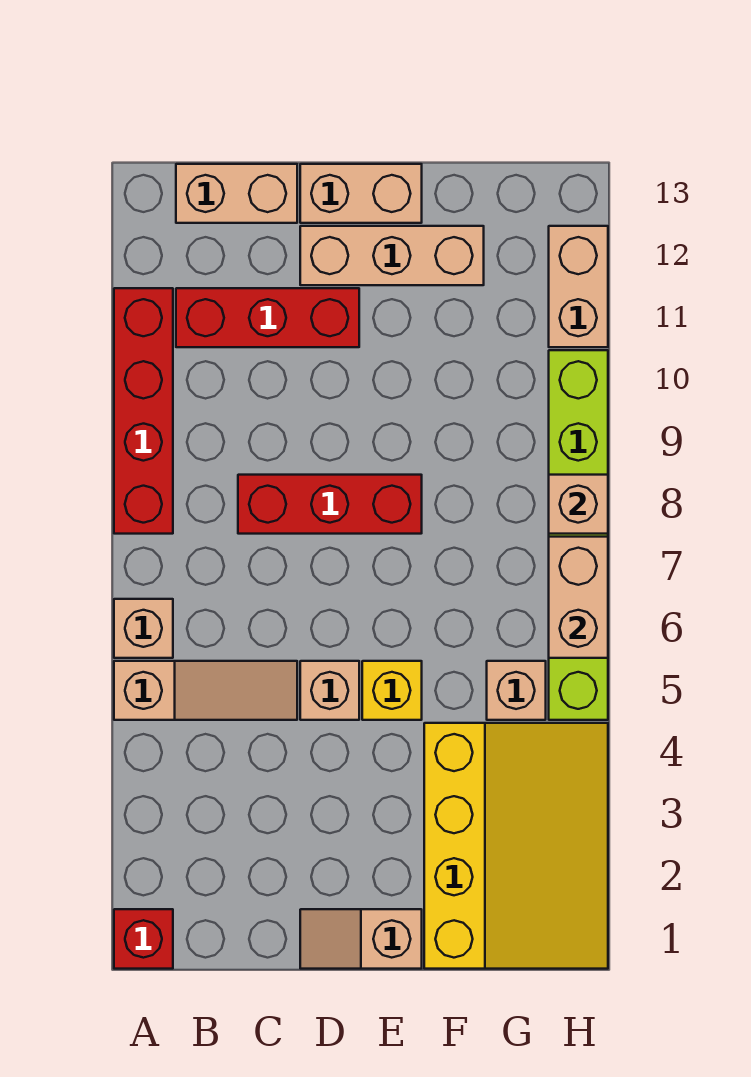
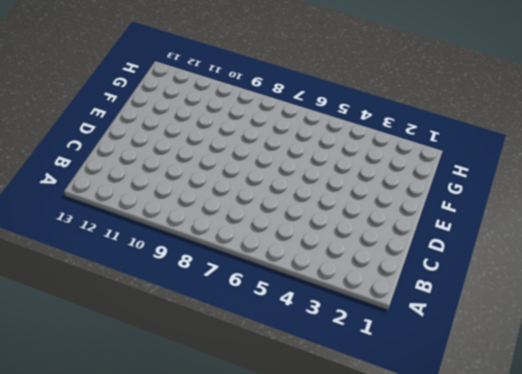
none -> red brick A1 level 1
none -> tan slope A5:C5 level 1 top A
none -> tan brick A6 level 1

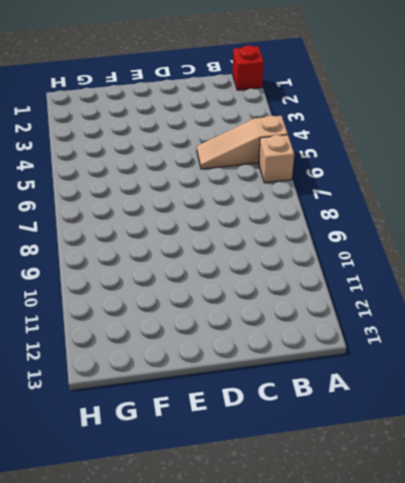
none -> red brick A8:A11 level 1
none -> red brick B11:D11 level 1
none -> tan brick B13:C13 level 1

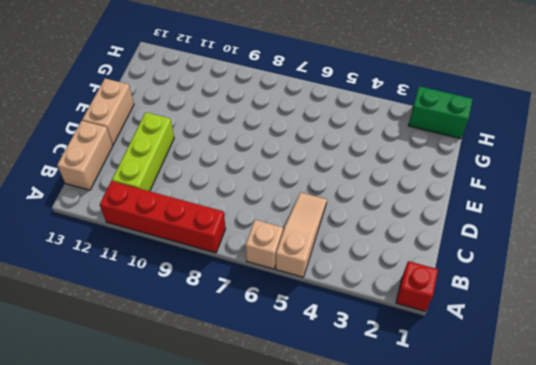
lime brick B11:D11 level 1 -> red brick B11:D11 level 1
green brick H1:H2 level 1 -> yellow slope F1:H4 level 1 top F
none -> red brick C8:E8 level 1
none -> tan slope D1:E1 level 1 top E
none -> tan brick D5 level 1

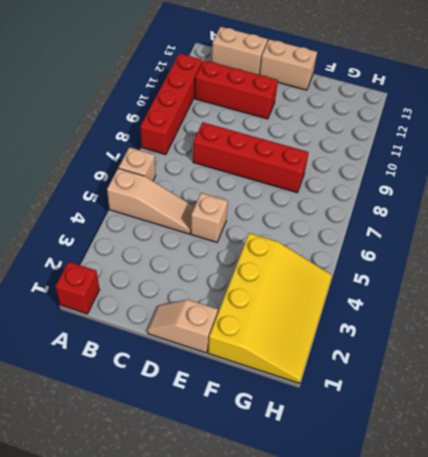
red brick C8:F8 level 1 -> red brick C8:E8 level 1
none -> tan brick D12:F12 level 1
none -> yellow brick E5 level 1
none -> tan brick G5 level 1

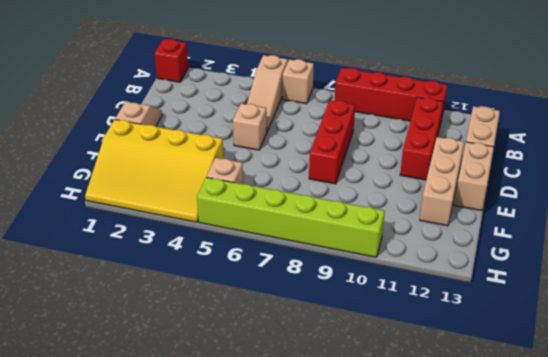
none -> yellow brick E5 level 1
none -> tan brick H11:H12 level 1
none -> tan brick H6:H7 level 2

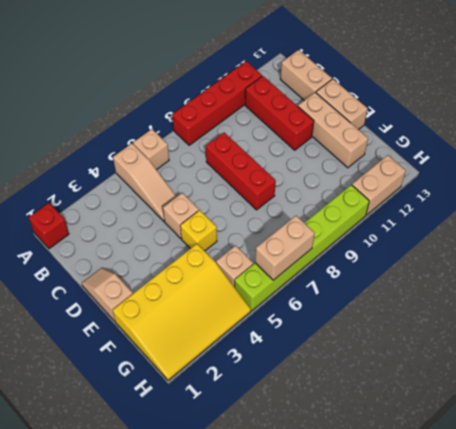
none -> tan brick H8 level 2

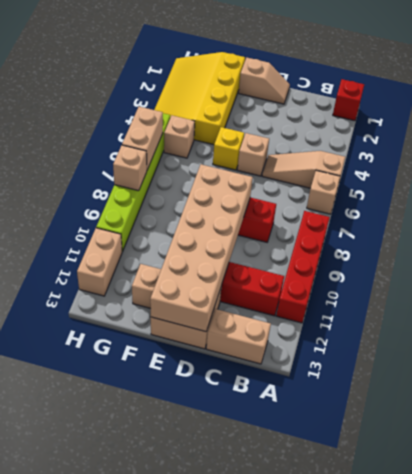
tan brick D8:E13 level 2 -> none

